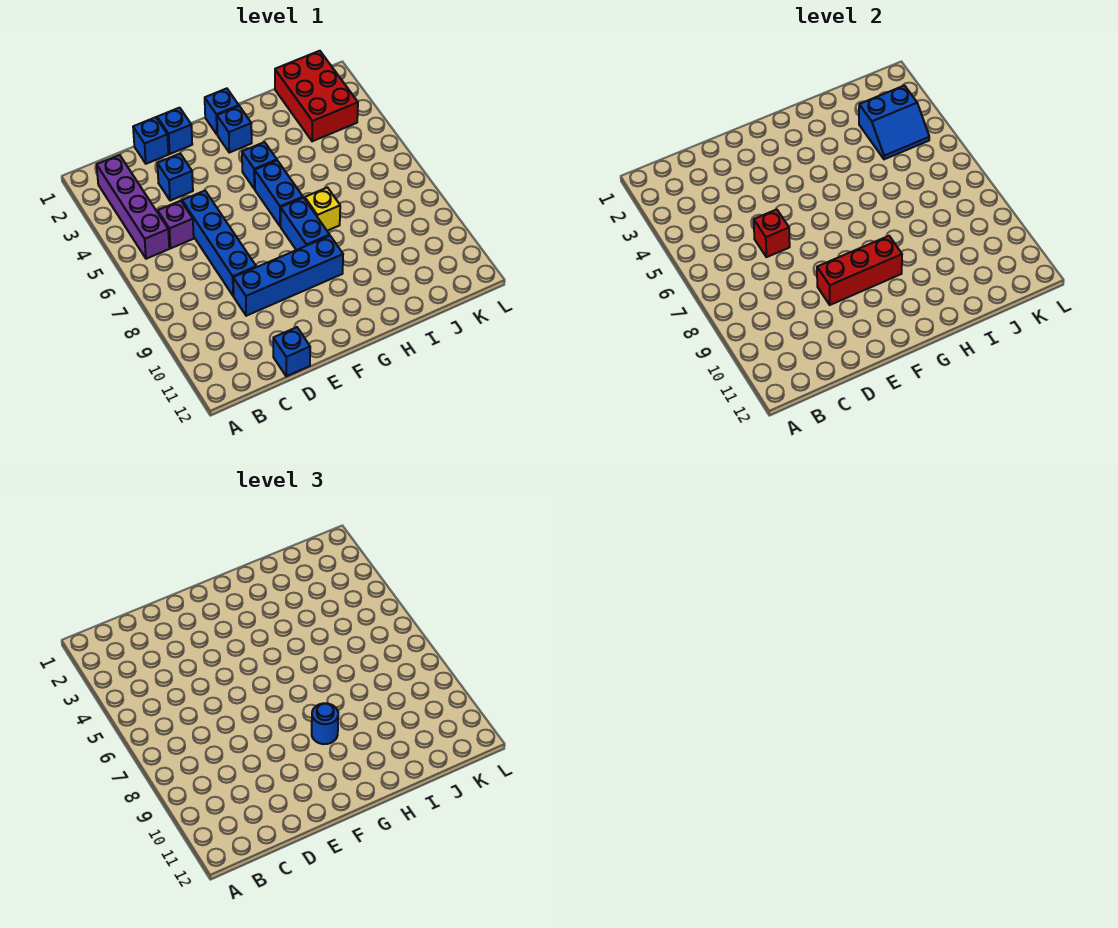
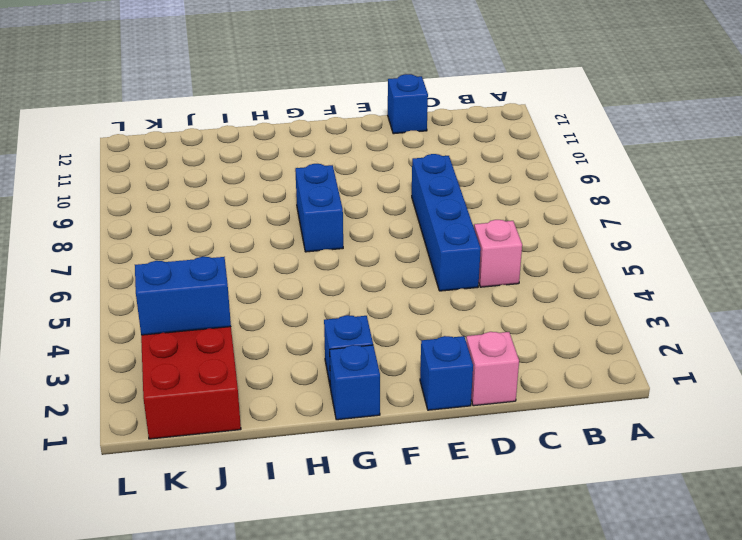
pink brick C5 level 1 -> purple brick C5 level 1
pink brick D1 level 1 -> blue brick D1 level 1
none -> purple brick B2:B5 level 1
none -> blue brick D3 level 1
none -> blue brick D9:G9 level 1

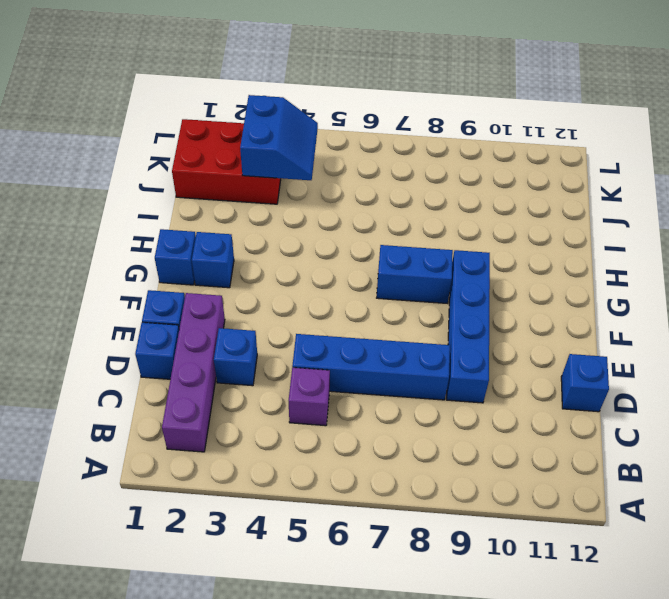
purple brick B2:E2 level 1 -> purple brick B2:B5 level 1
none -> blue brick G4 level 1
none -> blue brick G5:G6 level 1
none -> yellow brick H7 level 1

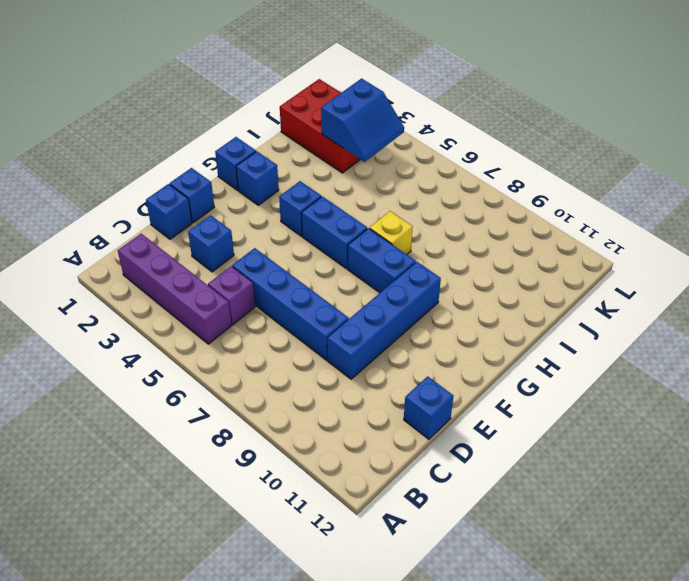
none -> red brick D6 level 2
none -> red brick E9:G9 level 2
none -> blue round brick G9 level 3

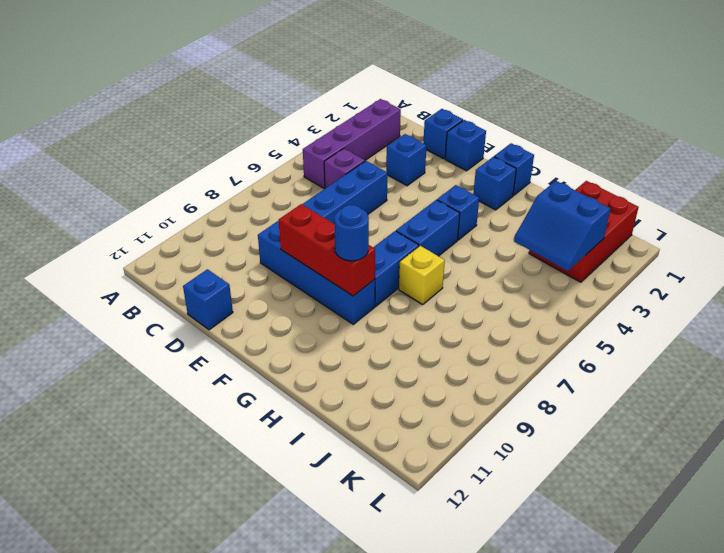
none -> red brick D6 level 2

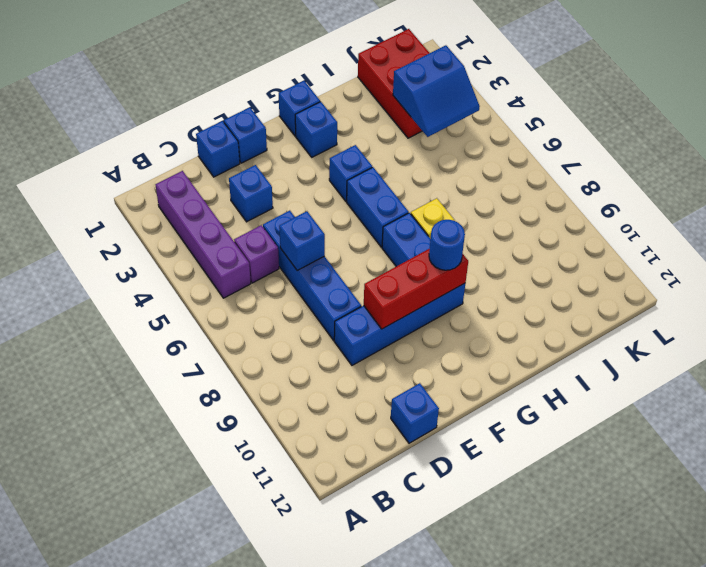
blue brick D6 level 2 -> red brick D6 level 2

